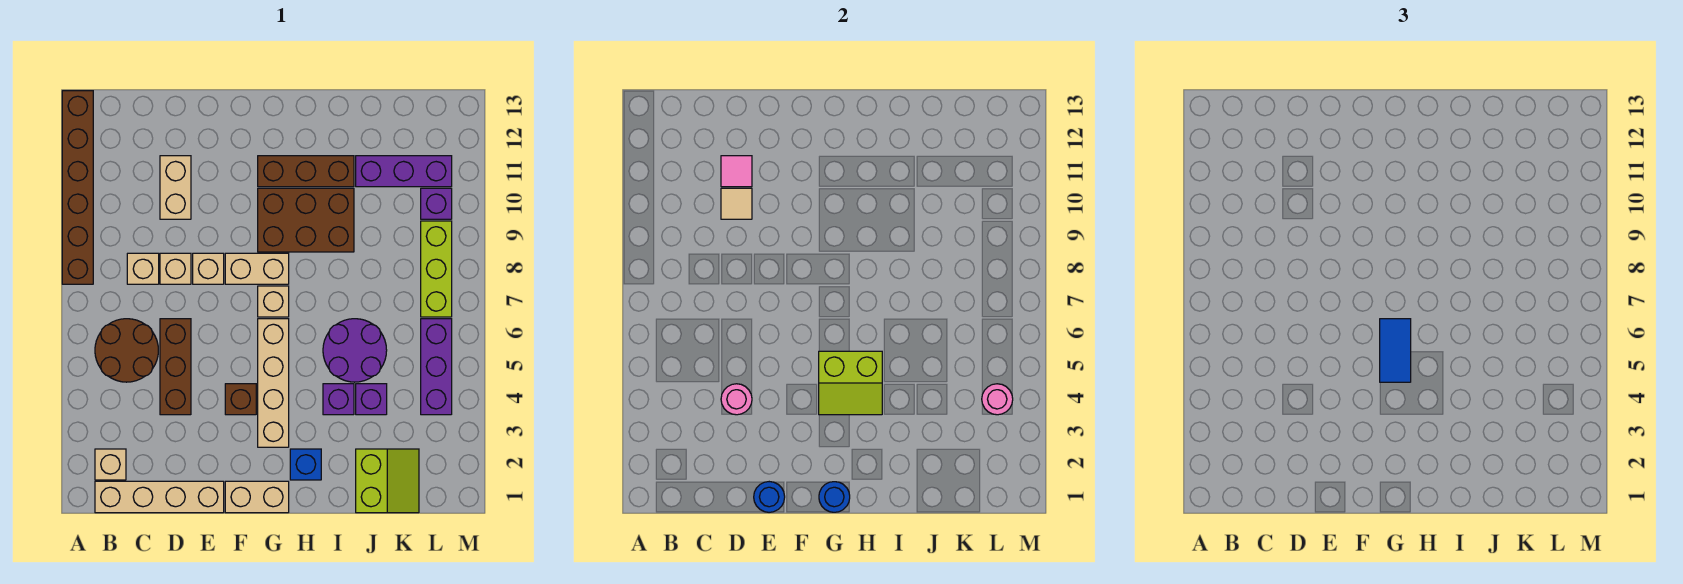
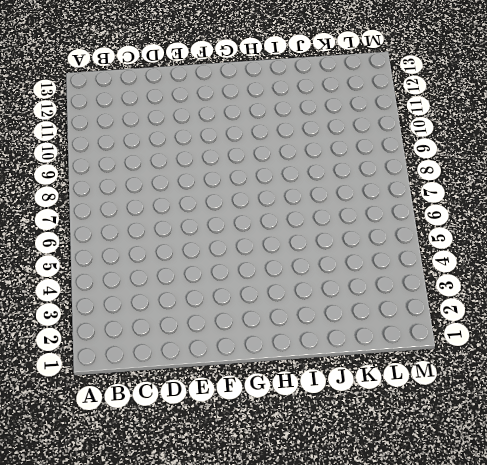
none -> brown brick A8:A13 level 1
none -> tan brick B1:E1 level 1
none -> tan brick B2 level 1
none -> brown round brick B5:C6 level 1

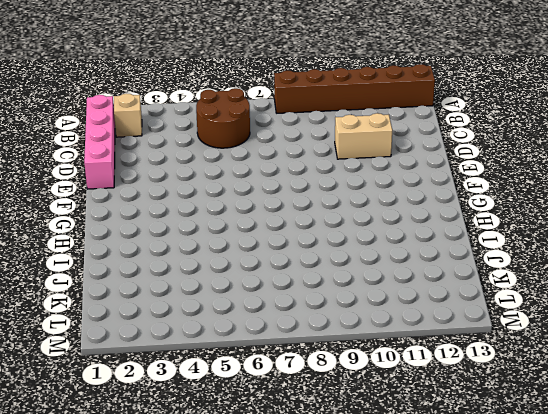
pink brick B1:E1 level 1 -> tan brick B1:E1 level 1
none -> tan brick C8 level 1
none -> brown brick D4:D6 level 1
none -> tan brick D8 level 1
none -> tan brick E8 level 1

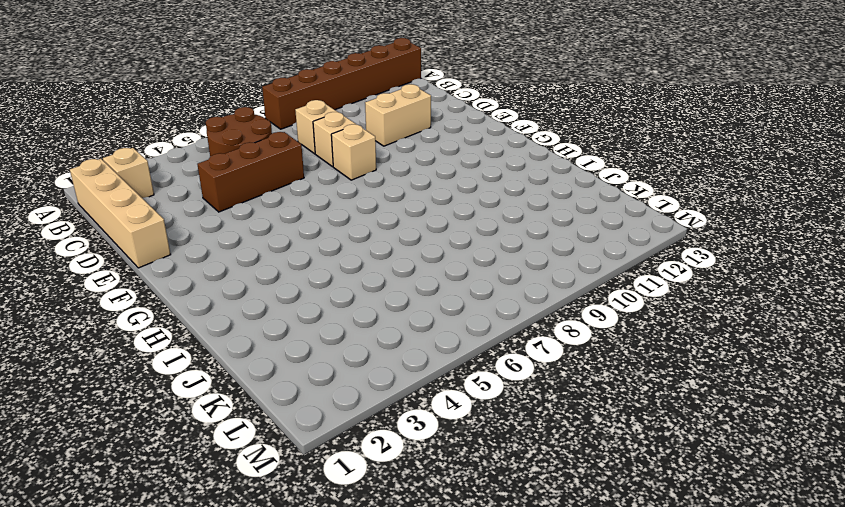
none -> tan brick F1:G1 level 1
none -> brown brick F4 level 1
none -> tan brick F8:G8 level 1
none -> tan brick G3:G6 level 1

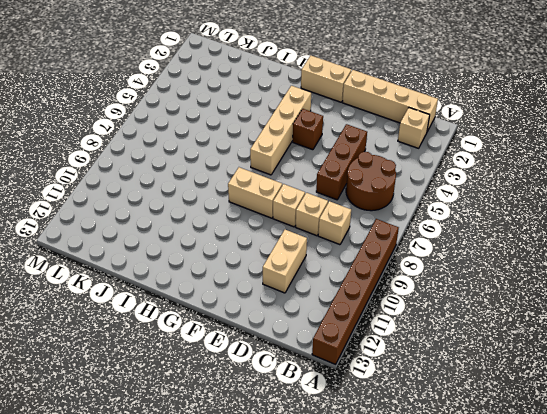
none -> tan brick G7 level 1
none -> brown brick G9:I10 level 1
none -> brown brick G11:I11 level 1
none -> blue brick H2 level 1

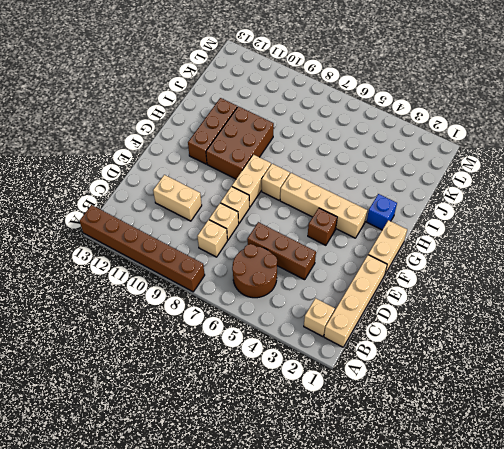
none -> purple brick I4 level 1
none -> purple round brick I5:J6 level 1
none -> lime slope J1:K2 level 1 top J
none -> purple brick J4 level 1

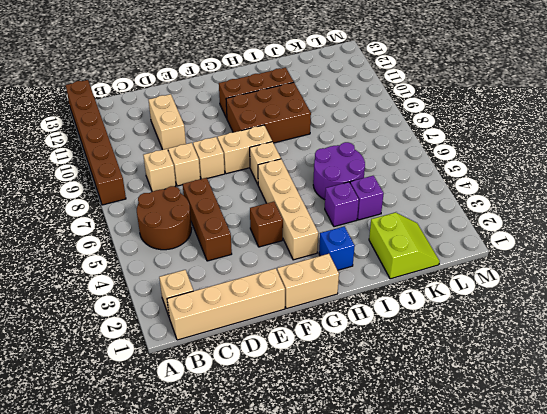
none -> purple brick J11:L11 level 1
none -> purple brick L4:L6 level 1
none -> lime brick L7:L9 level 1
none -> purple brick L10 level 1

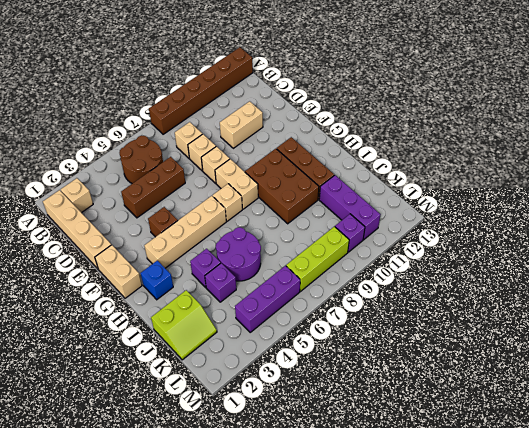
none -> pink round brick D4 level 2
none -> tan tile D10 level 2
none -> pink tile D11 level 2
none -> blue round brick E1 level 2

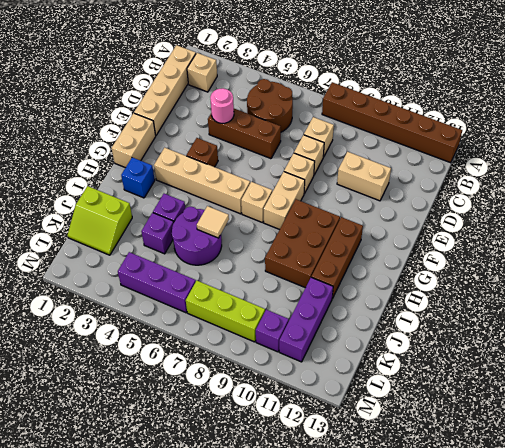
tan tile I6 level 2 -> tan tile D10 level 2
none -> pink tile D11 level 2
none -> blue round brick E1 level 2
none -> blue round brick G1 level 2
none -> lime slope G4:H5 level 2 top 5

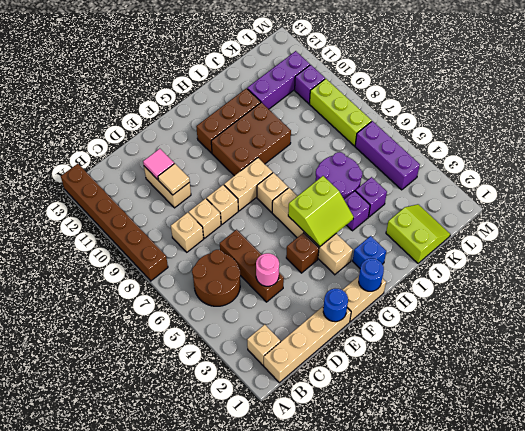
none -> pink round brick L4 level 2
none -> blue tile G5:G6 level 3

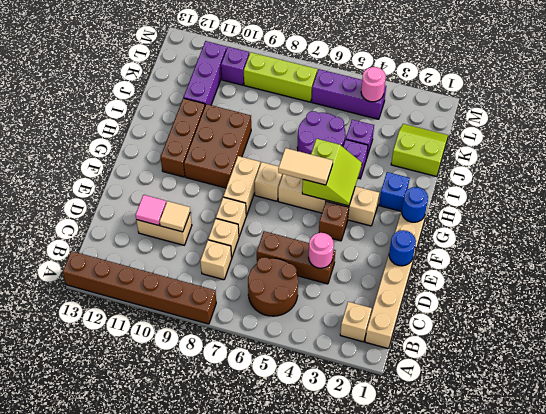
tan tile G5:G6 level 3 -> blue tile G5:G6 level 3

